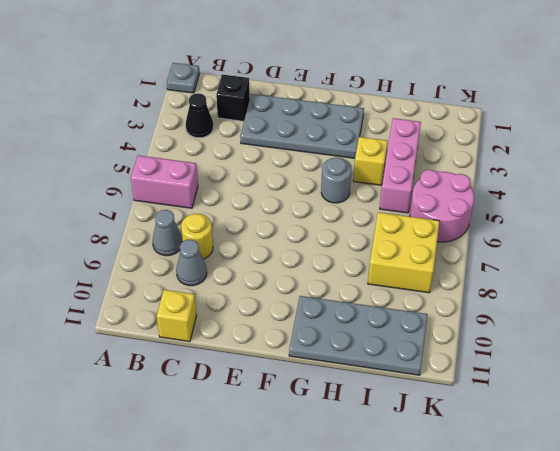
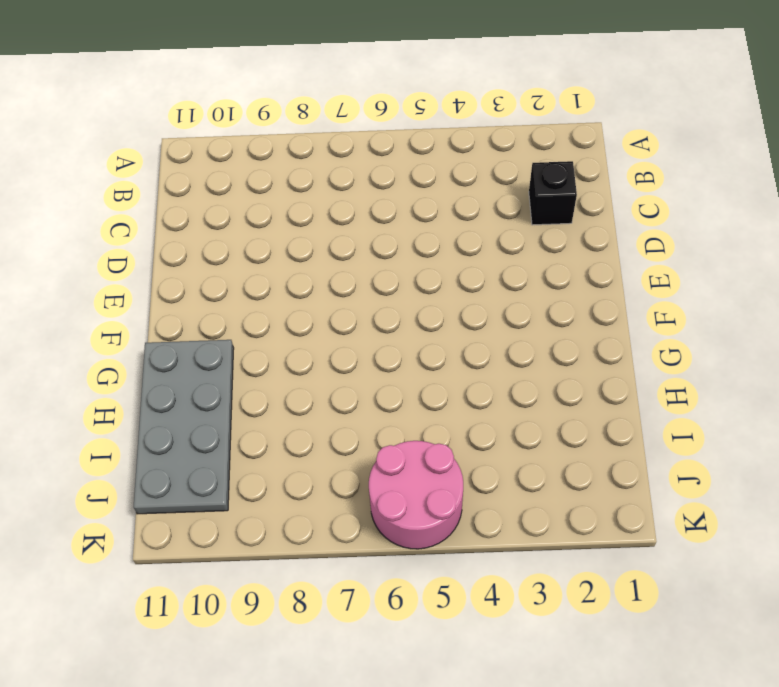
none -> grey plate A1 level 1
none -> pink brick A6:B6 level 1
none -> black cone B3 level 1

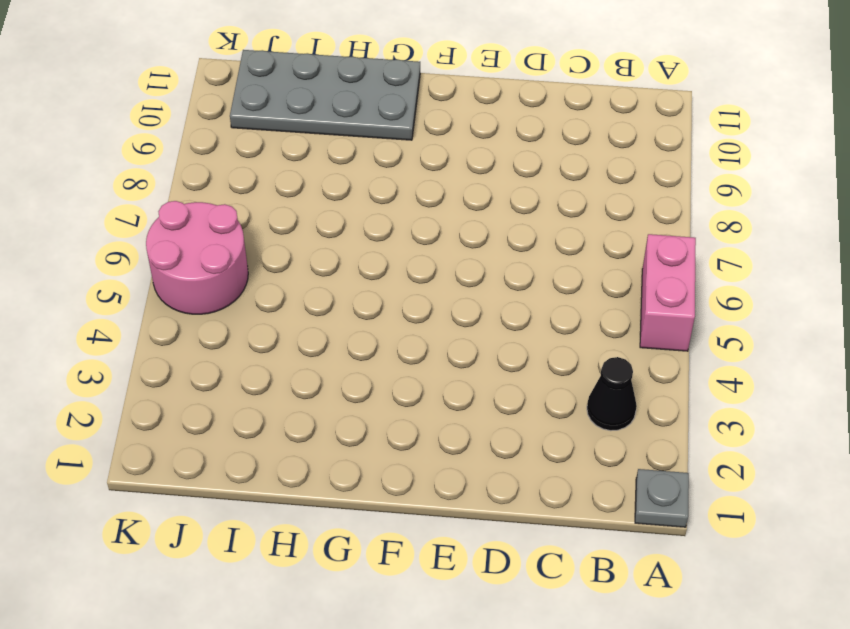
pink brick A5:A6 level 1 -> pink brick A6:B6 level 1
none -> grey cone B8 level 1
none -> black brick C2 level 1
none -> yellow round brick C8 level 1

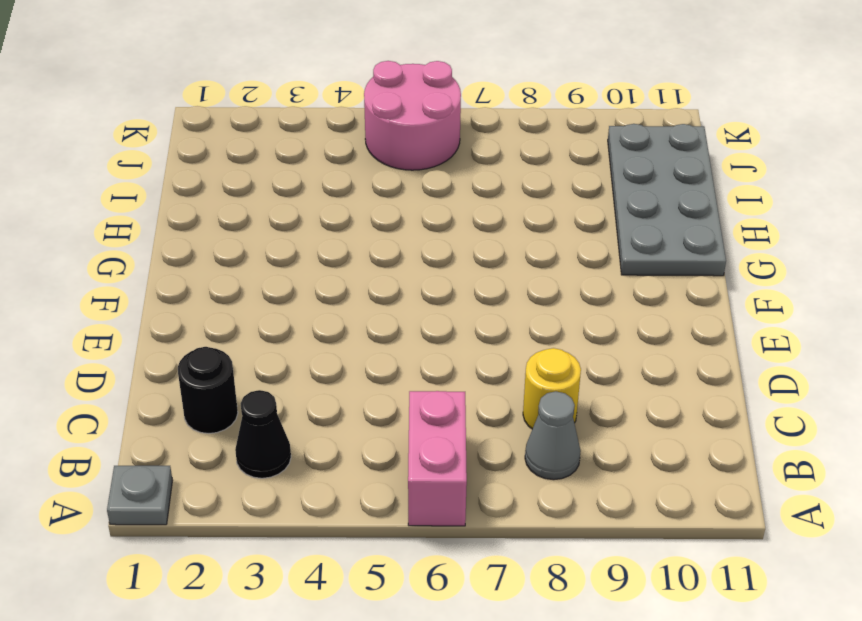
black round brick C2 level 1 -> black brick C2 level 1
none -> grey cone C9 level 1
none -> yellow brick C11 level 1
none -> grey plate D2:G3 level 1

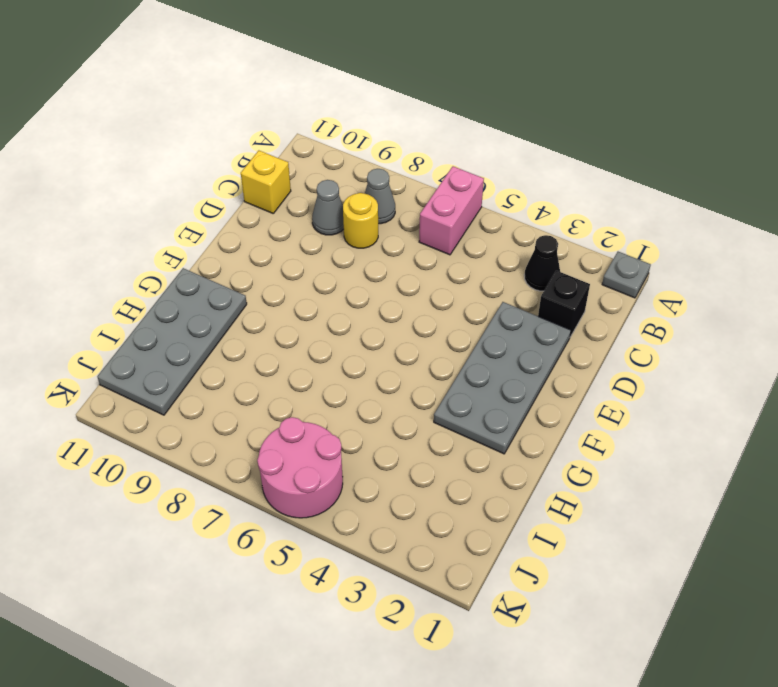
none -> grey round brick G5 level 1
none -> yellow brick H4 level 1
none -> pink brick I3:I5 level 1

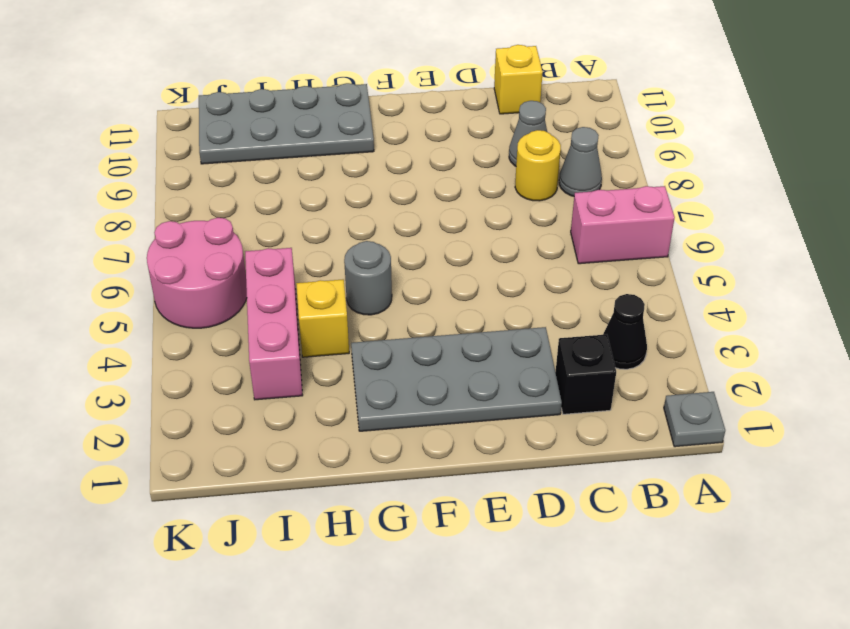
none -> yellow brick I7:J8 level 1

